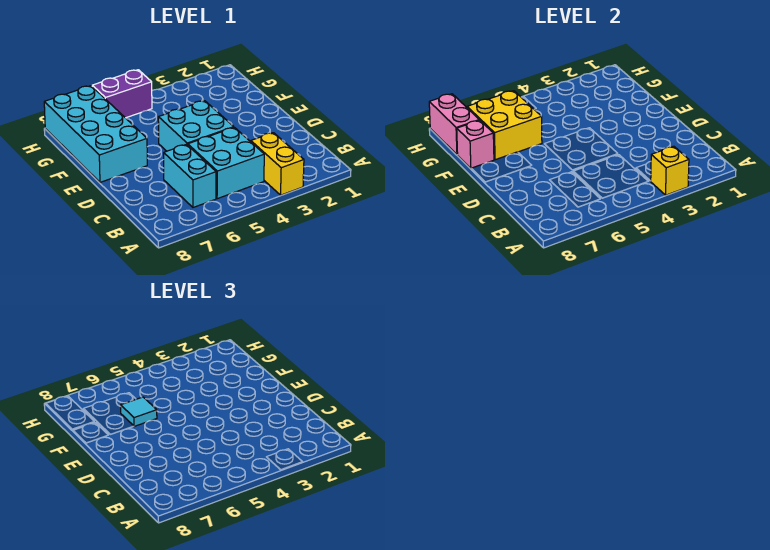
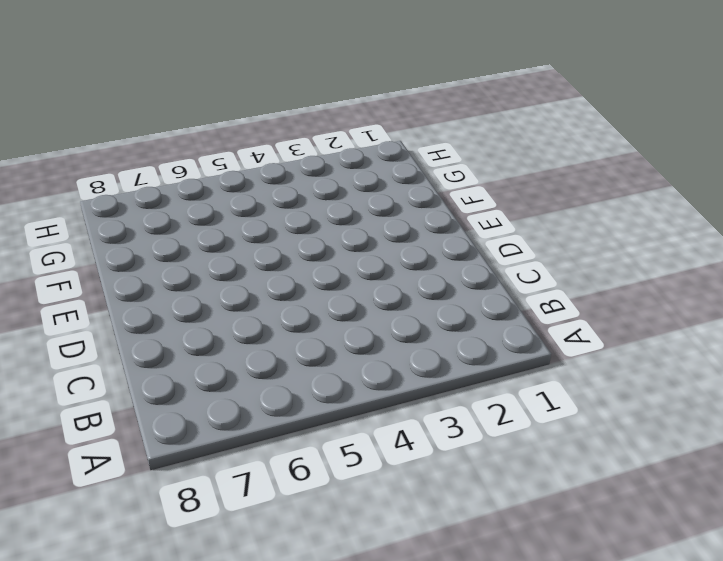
none -> yellow brick A3:B3 level 1
none -> cyan brick B4:C5 level 1

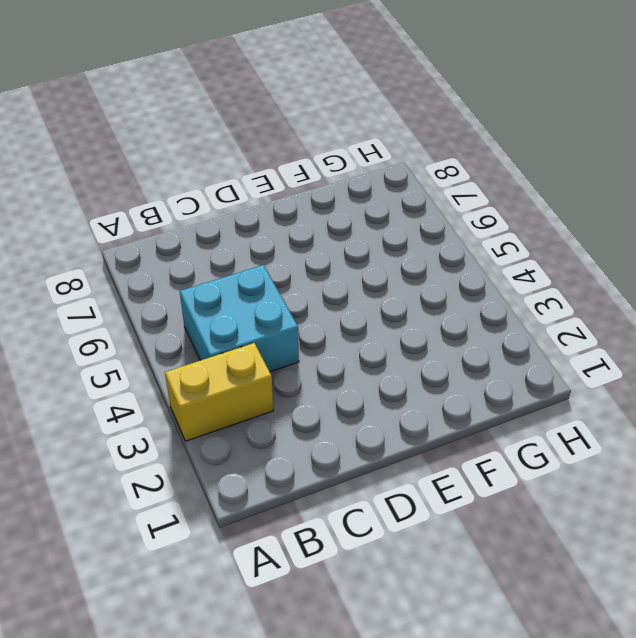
none -> cyan brick B6:C6 level 1
none -> cyan brick D4:E5 level 1

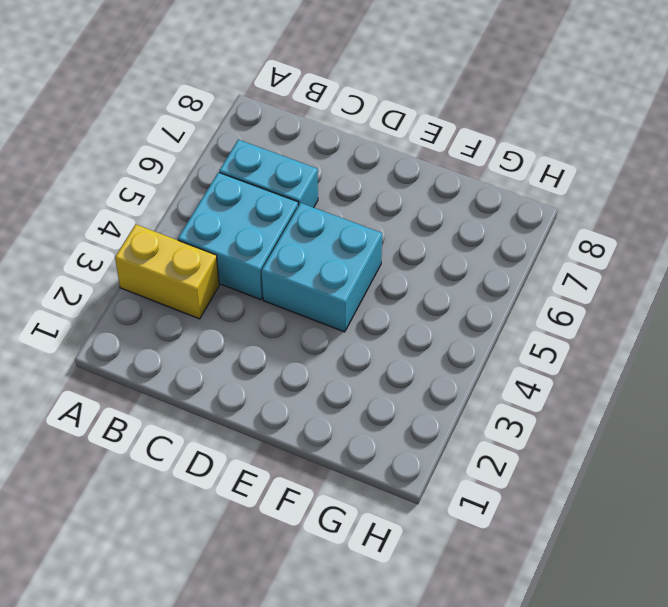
none -> cyan brick E7:H8 level 1
none -> purple brick H5:H6 level 1

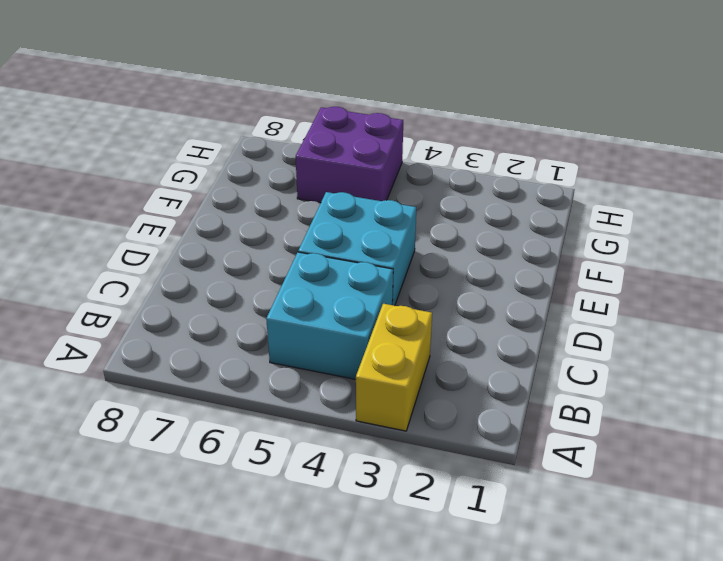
purple brick G5:H6 level 1 -> purple brick H5:H6 level 1
none -> cyan brick B6:C6 level 1
none -> cyan brick E7:H8 level 1

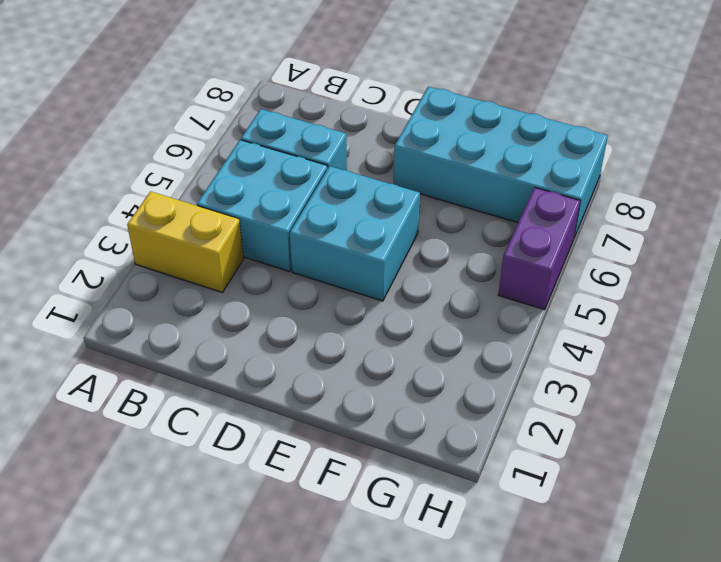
none -> yellow brick A3 level 2
none -> yellow brick F6:G7 level 2

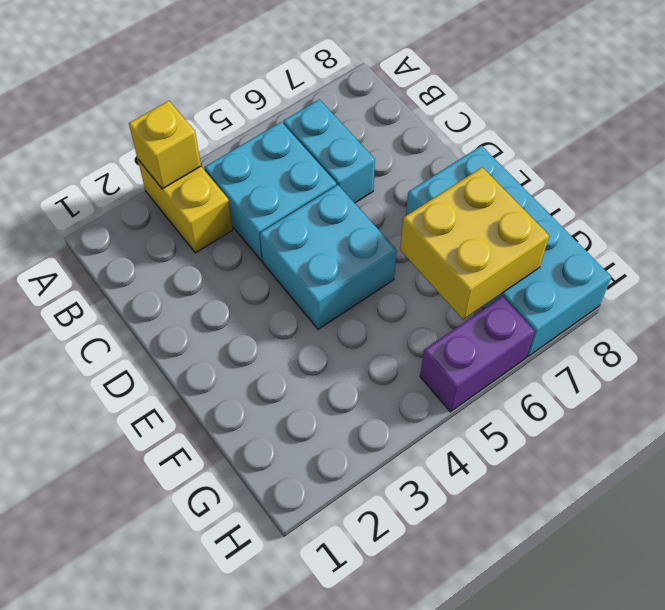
none -> pink brick F8 level 2
none -> pink brick G8:H8 level 2

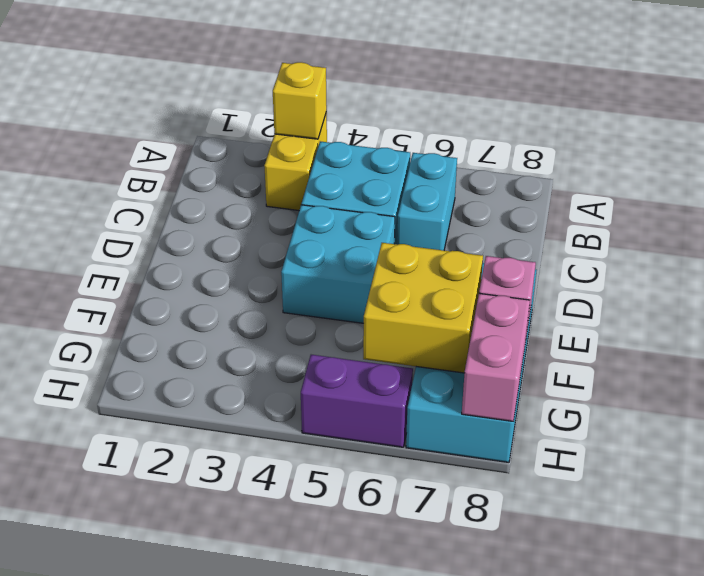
none -> cyan tile F6 level 3

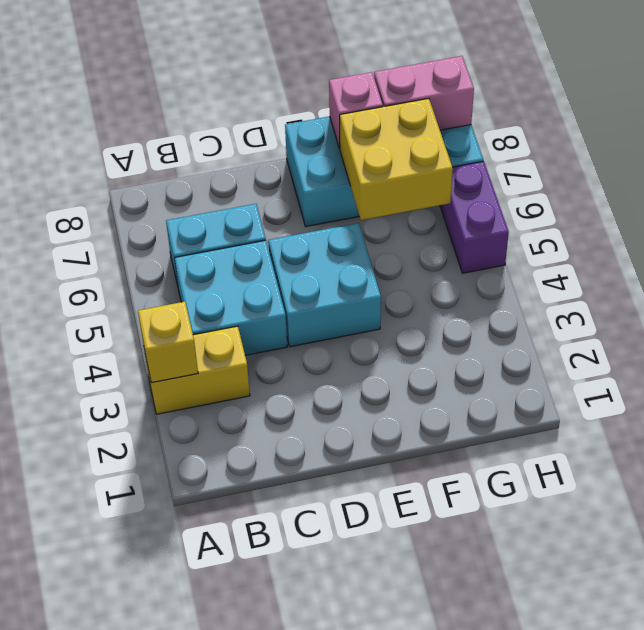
none -> cyan tile F6 level 3

